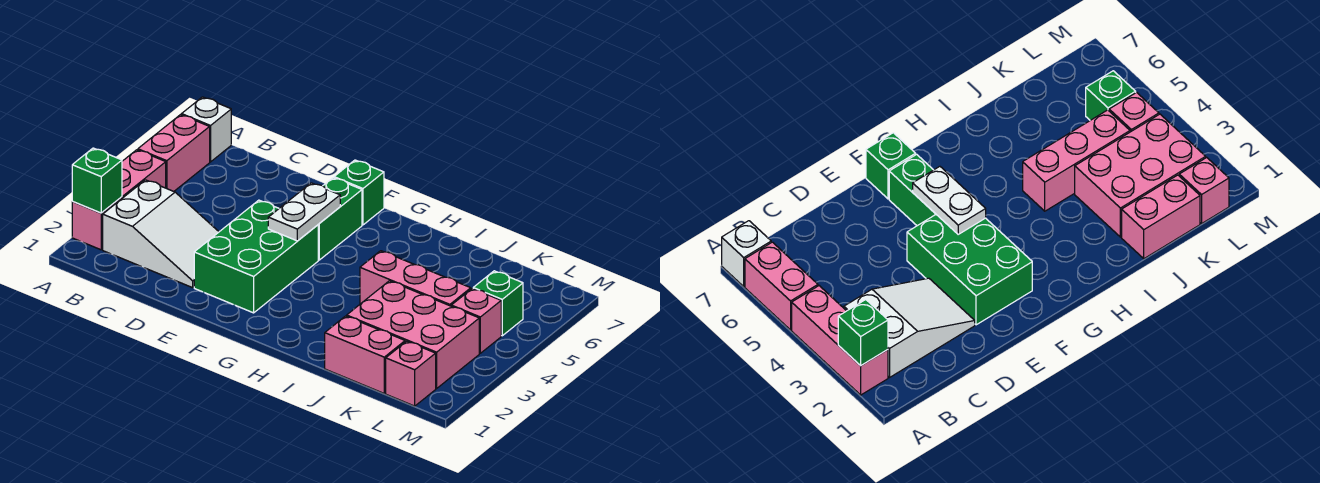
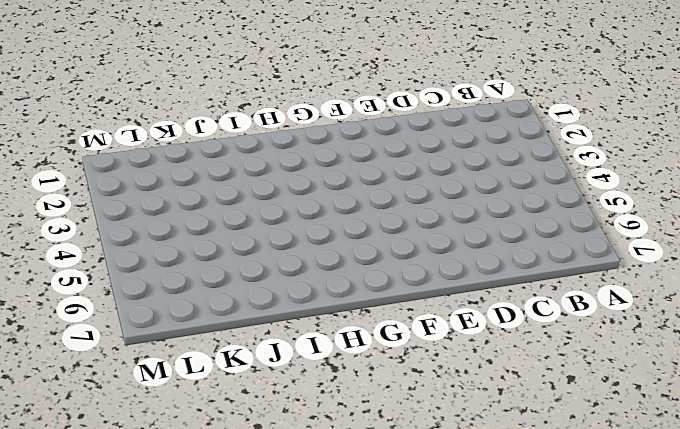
none -> pink brick A2:A4 level 1
none -> pink brick A5:A6 level 1
none -> white brick A7 level 1

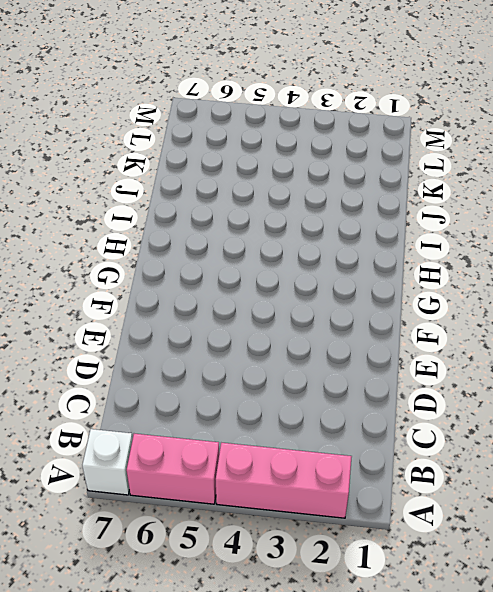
none -> white slope B2:D3 level 1 top B
none -> green brick E2:F4 level 1
none -> green brick F5:F6 level 1

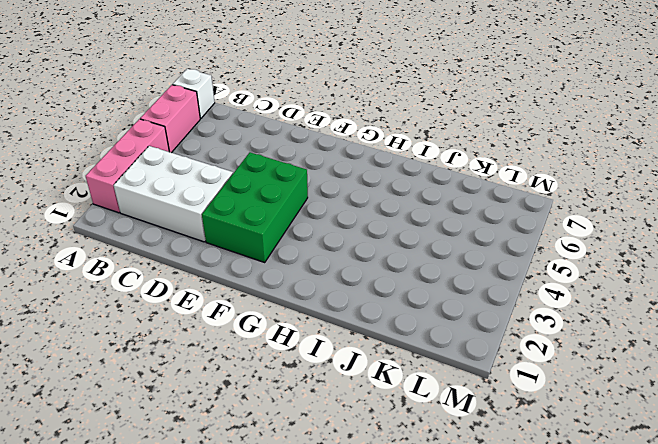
white brick B2:D3 level 1 -> white slope B2:D3 level 1 top B
none -> green brick F5:F6 level 1
none -> green brick F7 level 1
none -> pink brick I4:K4 level 1

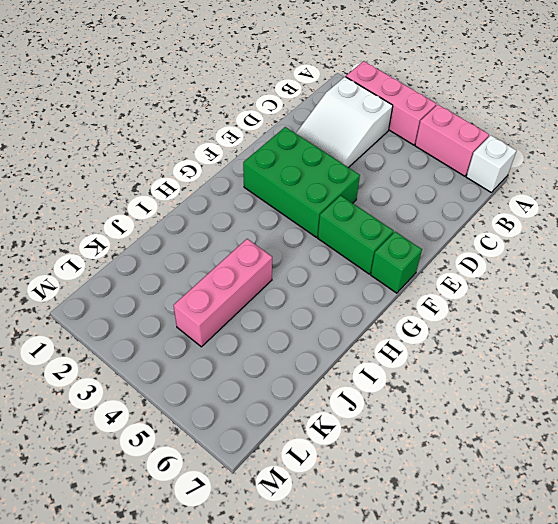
none -> pink brick J1:K1 level 1
none -> pink brick J2:L3 level 1
none -> pink brick L1 level 1

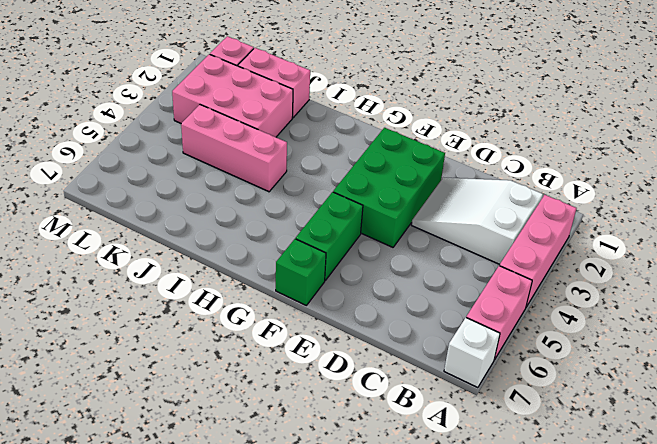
none -> pink brick L4 level 1
none -> green brick L5 level 1
none -> green brick A2 level 2

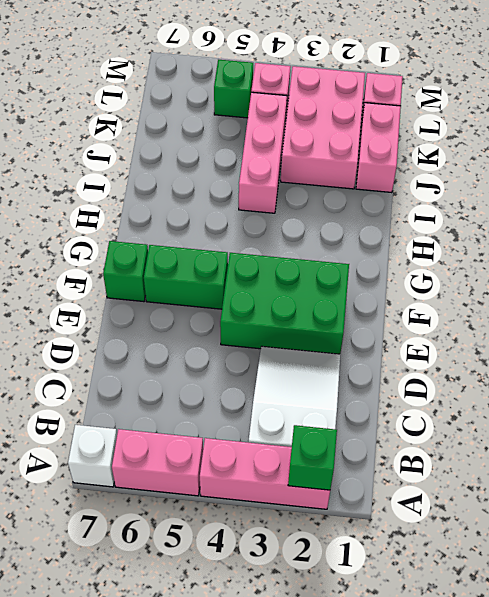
none -> white plate F4:F5 level 2

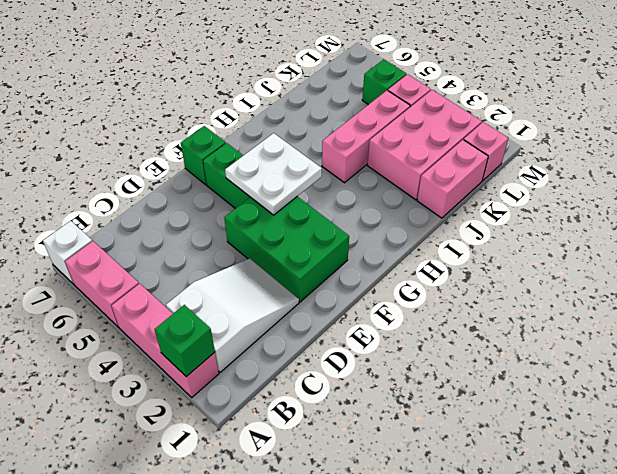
white plate F4:G5 level 2 -> white plate F4:F5 level 2

